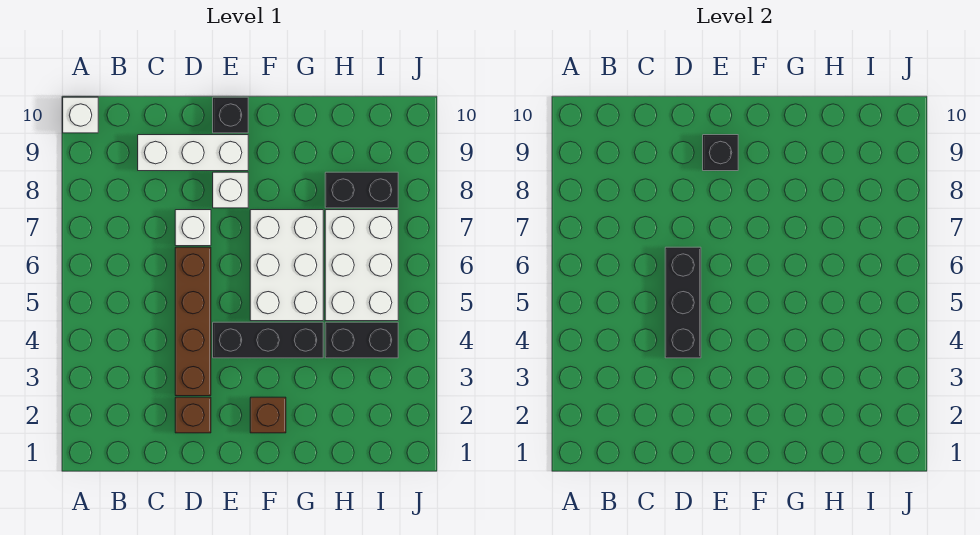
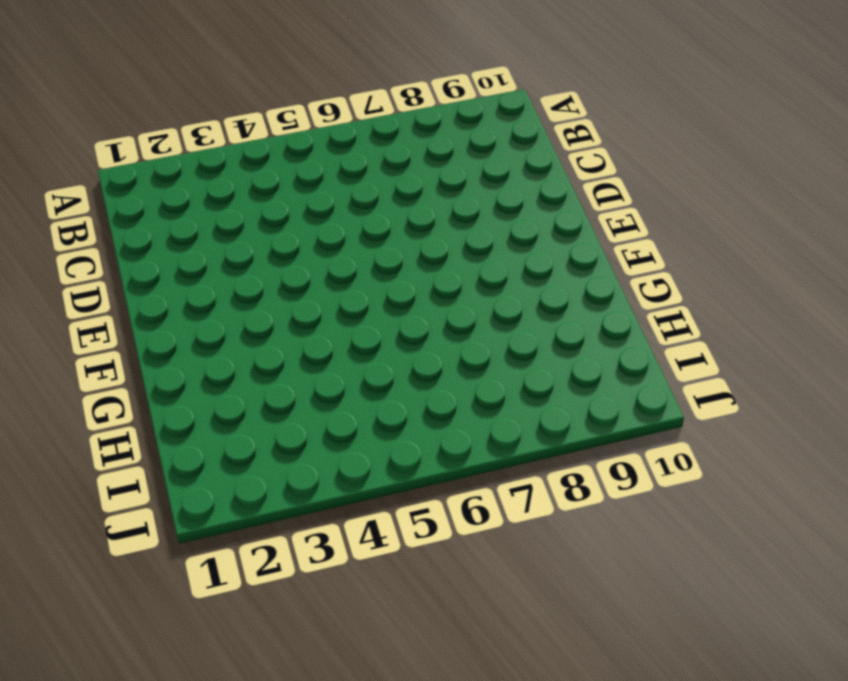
none -> white brick A10 level 1
none -> white brick C9:E9 level 1
none -> brown brick D2 level 1

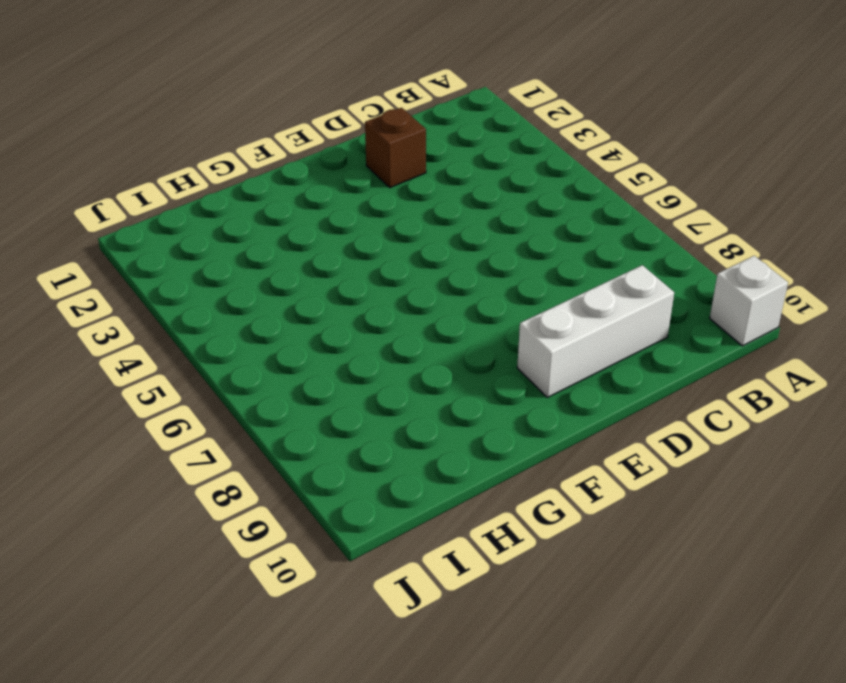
none -> brown brick D3:D6 level 1
none -> white brick D7 level 1
none -> black brick E4:G4 level 1

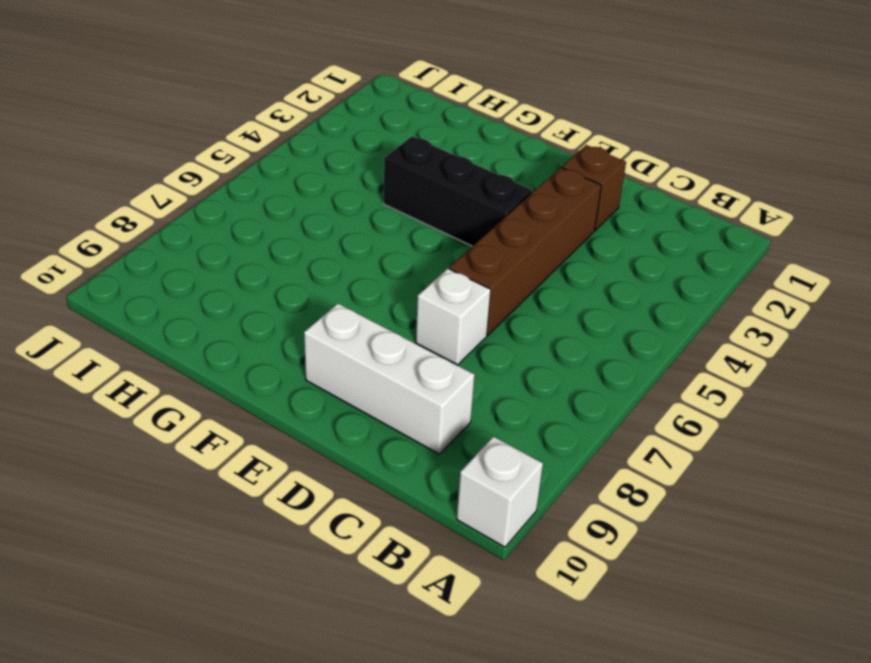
none -> white brick E8 level 1
none -> black brick E10 level 1
none -> brown brick F2 level 1

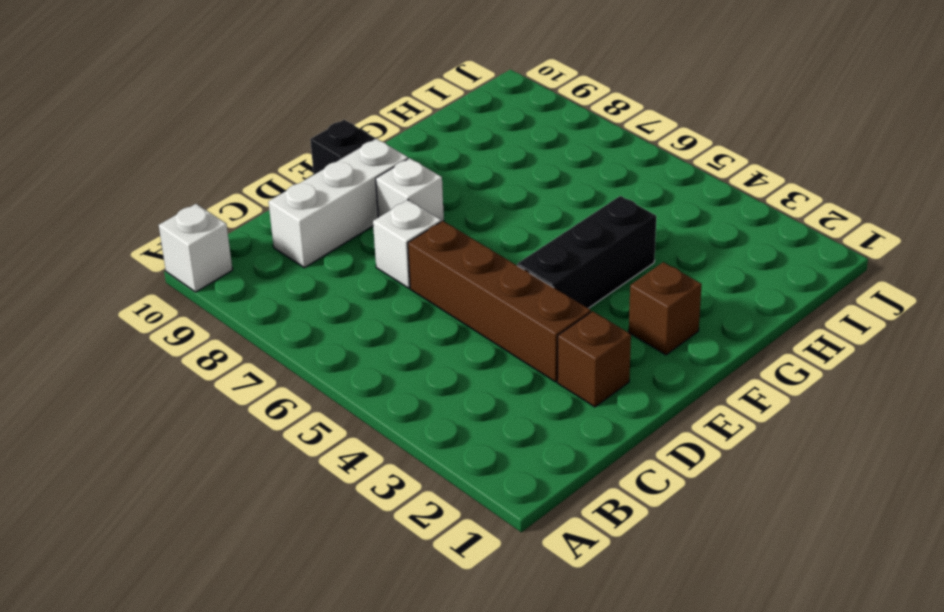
none -> white brick F5:G7 level 1
none -> black brick H4:I4 level 1
none -> white brick H5:I7 level 1

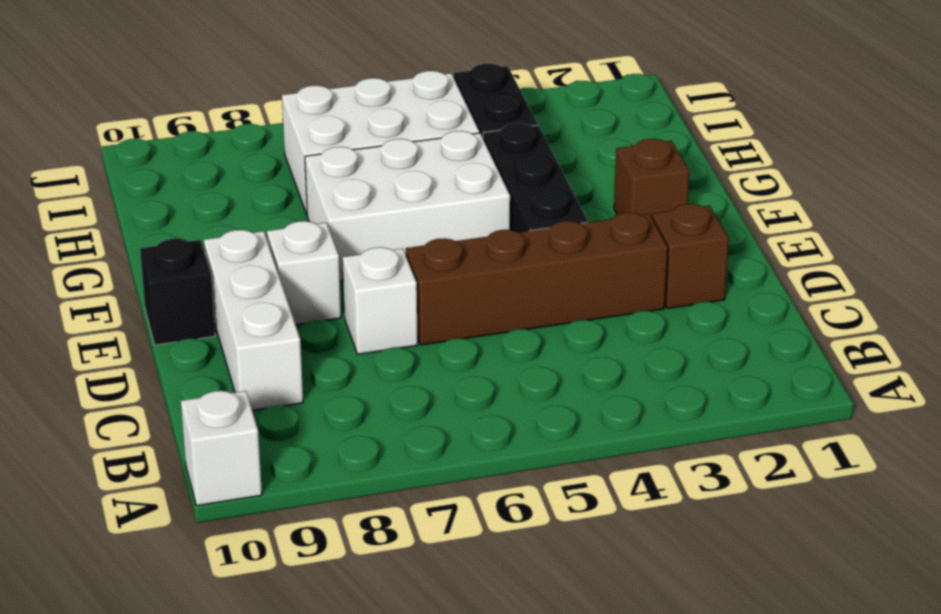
none -> black brick H8:I8 level 1
none -> black brick D4:D6 level 2
none -> black brick E9 level 2

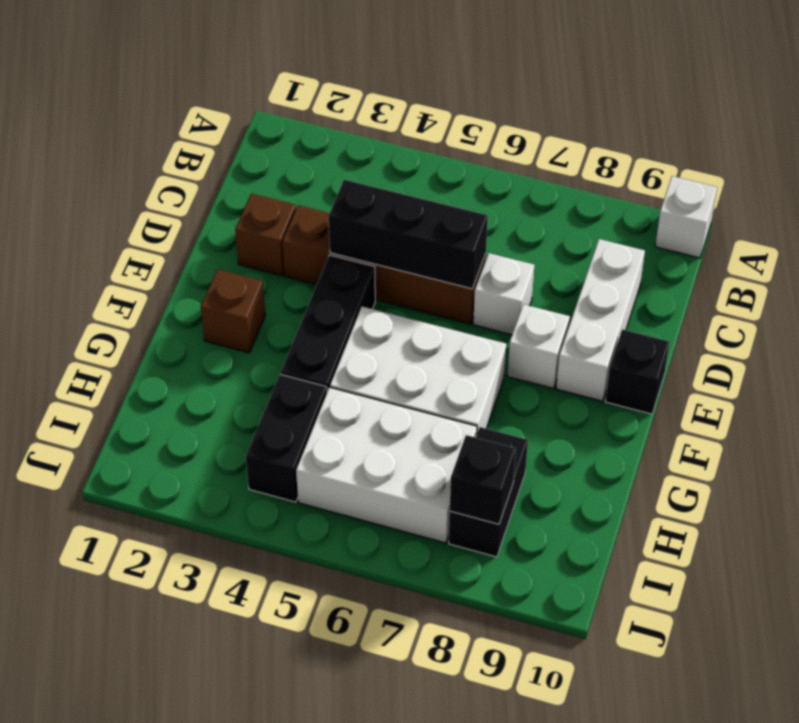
black brick I8 level 2 -> black brick E9 level 2

